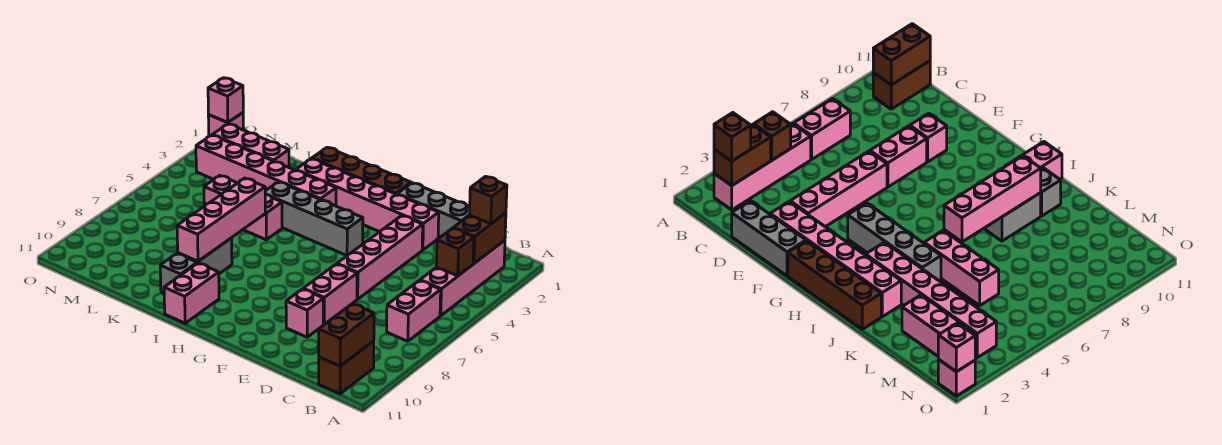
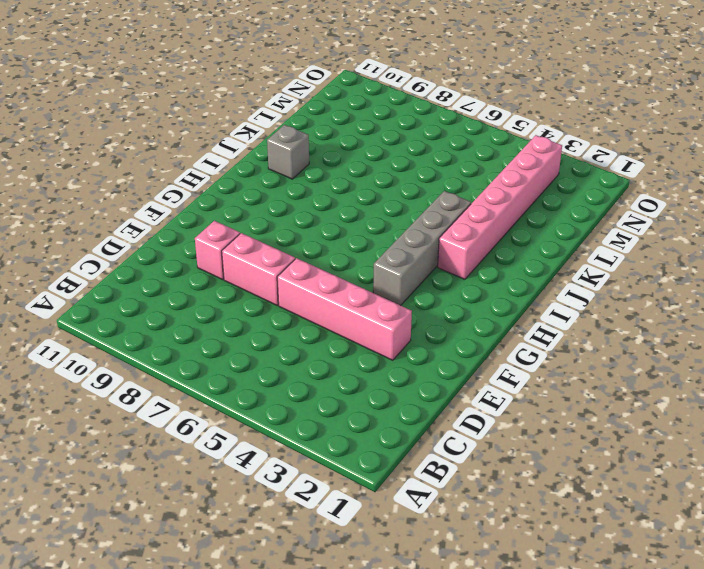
none -> pink brick B2:B5 level 1
none -> pink brick B6:B7 level 1
none -> brown brick B10:B11 level 1

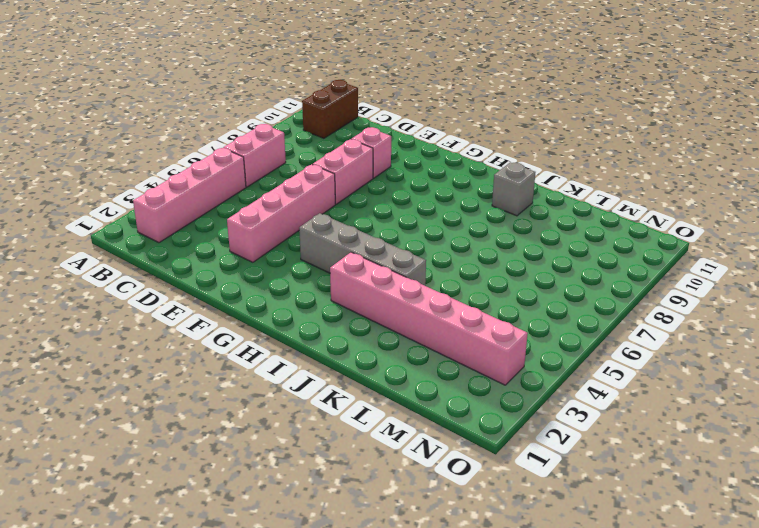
none -> grey brick D1:F1 level 1
none -> pink brick E2:J2 level 1
none -> brown brick G1:J1 level 1

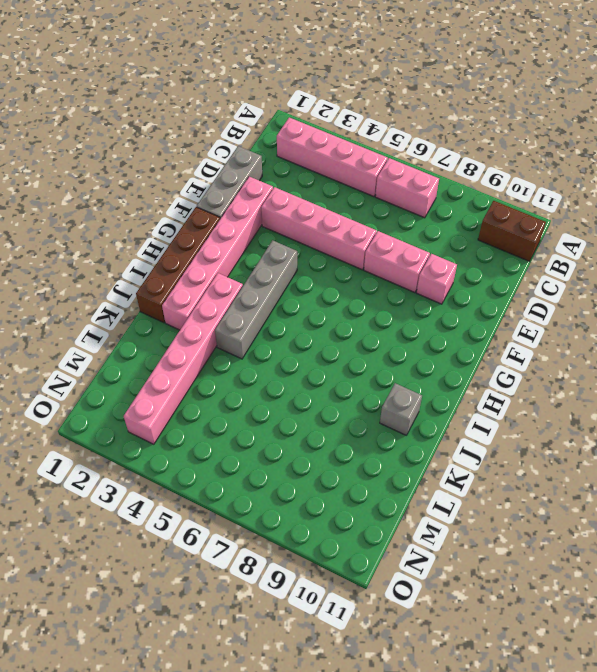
none -> pink brick I10:I11 level 1
none -> pink brick J5:L5 level 1
none -> grey brick J8:J9 level 1

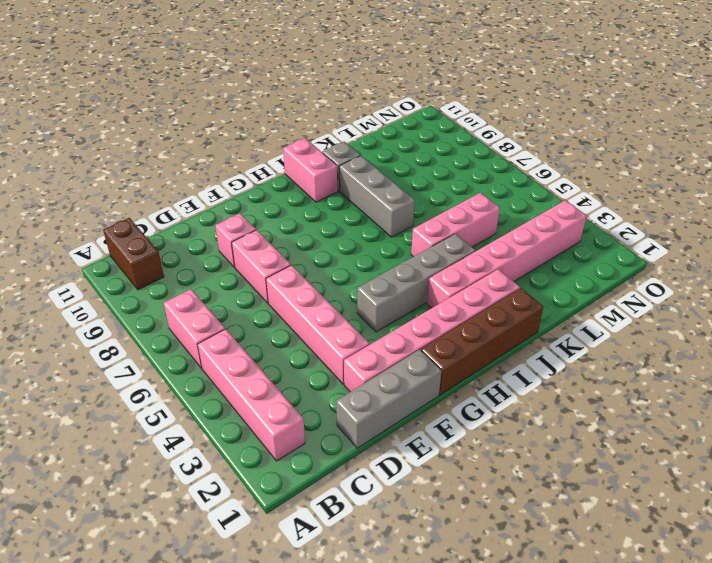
grey brick J7:J9 level 1 -> grey brick J8:J9 level 1
none -> pink brick L2:N2 level 1
none -> pink brick O1 level 1
none -> brown brick B2:B3 level 2

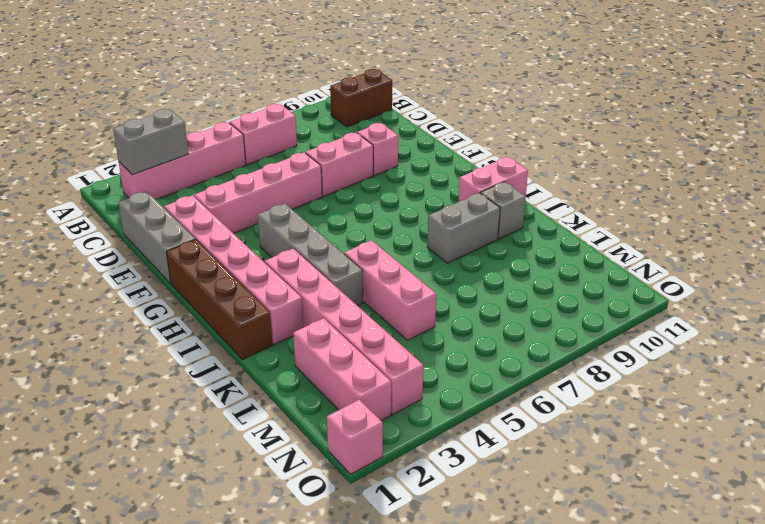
grey brick B2:B3 level 2 -> brown brick B2:B3 level 2
none -> brown brick B4 level 2
none -> brown brick B10:B11 level 2
none -> pink brick J6:J9 level 2

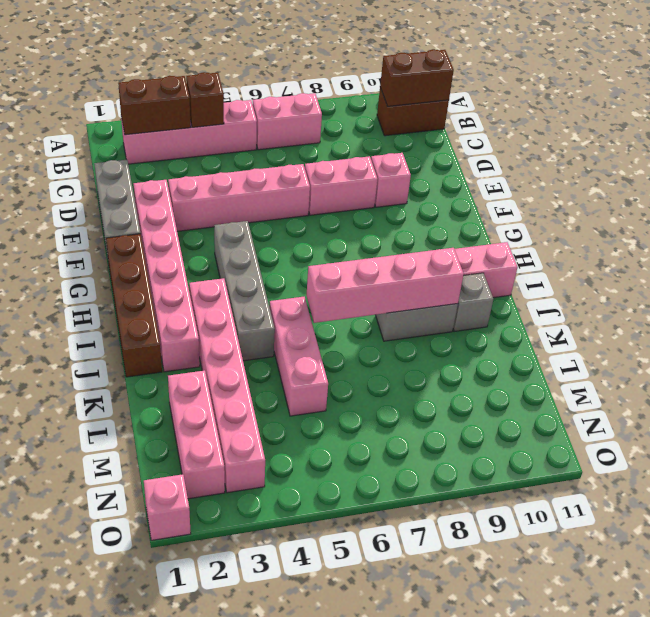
none -> pink brick O1 level 2
none -> brown brick B2 level 3

